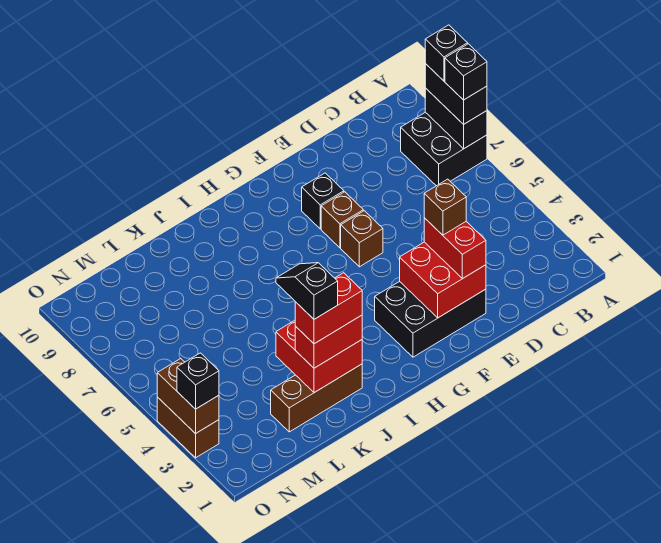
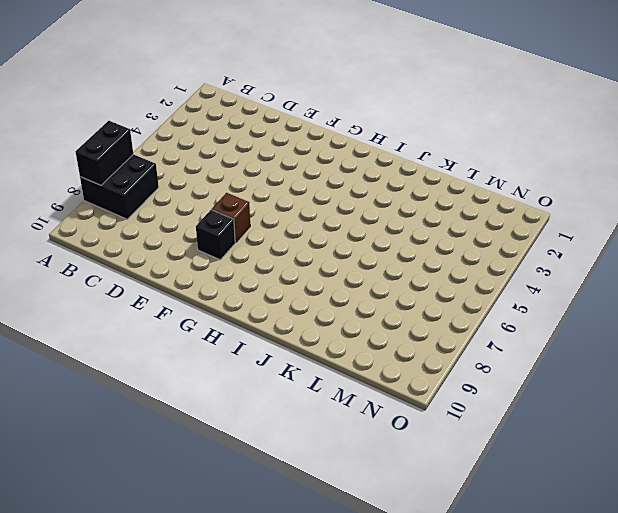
none -> black brick E2:G3 level 1
none -> brown brick F6 level 1
none -> brown brick J2:L2 level 1

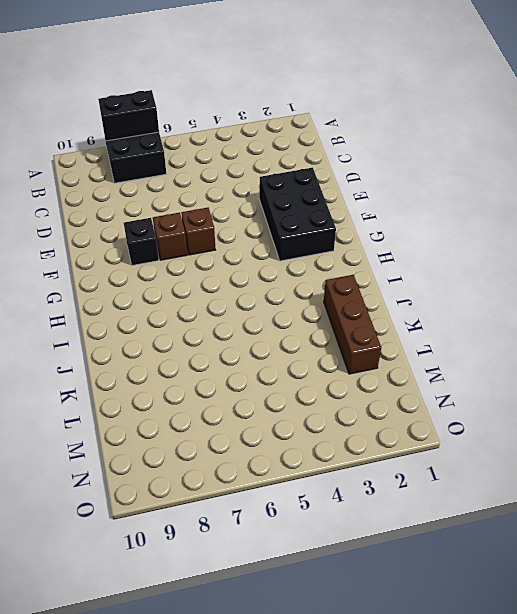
none -> brown brick O3:O4 level 1
none -> red brick E2:F3 level 2
none -> red brick J2:K3 level 2

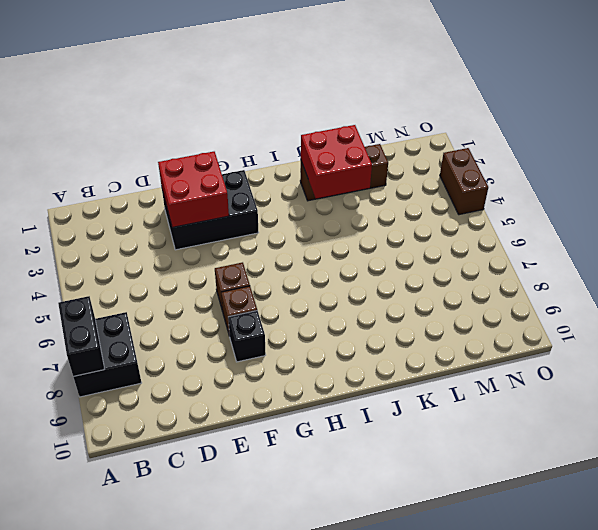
none -> brown brick O3:O4 level 2
none -> black brick A7:A8 level 3
none -> red brick E2:E3 level 3

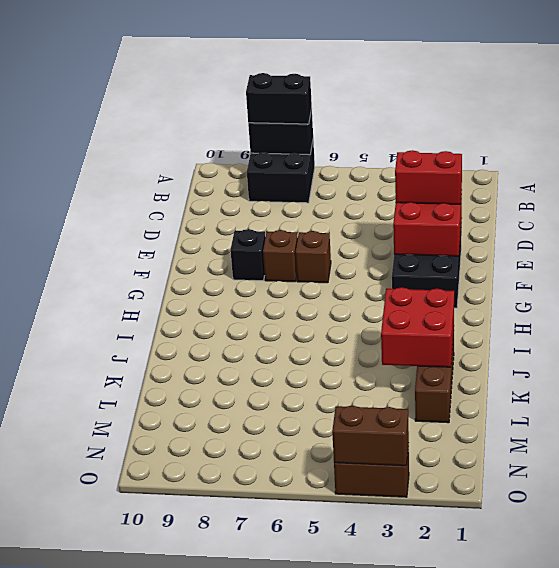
none -> red brick J2:K2 level 3
none -> black brick O3 level 3
none -> black brick A7 level 4

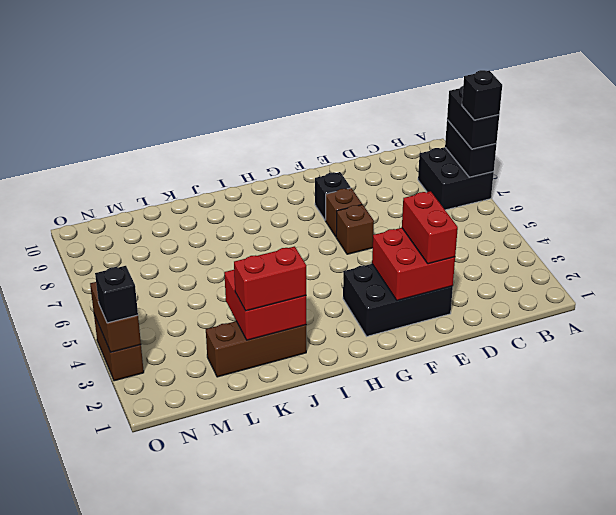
none -> black brick A8 level 4
none -> brown brick E3 level 4
none -> red brick J2:K2 level 4

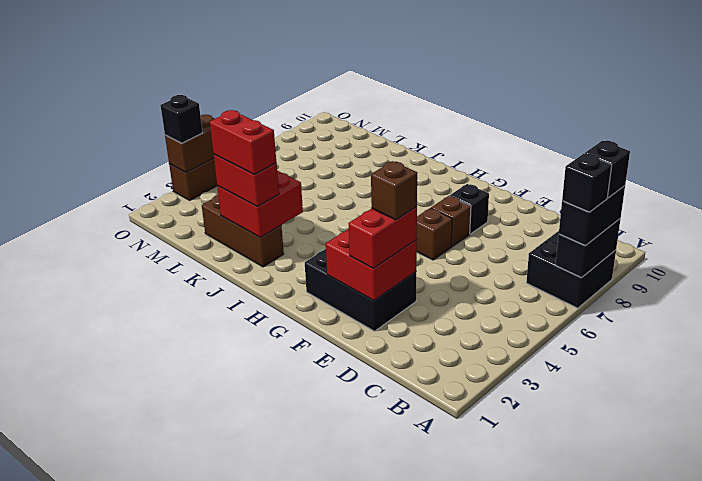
none -> black slope K2:K3 level 5 top 2

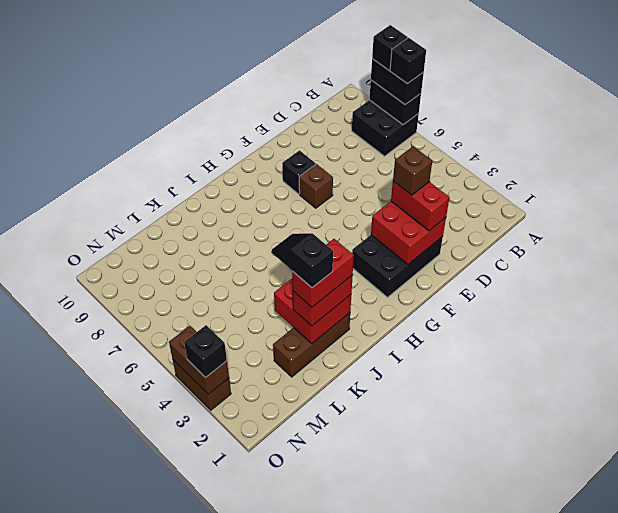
none -> brown brick F6 level 1

